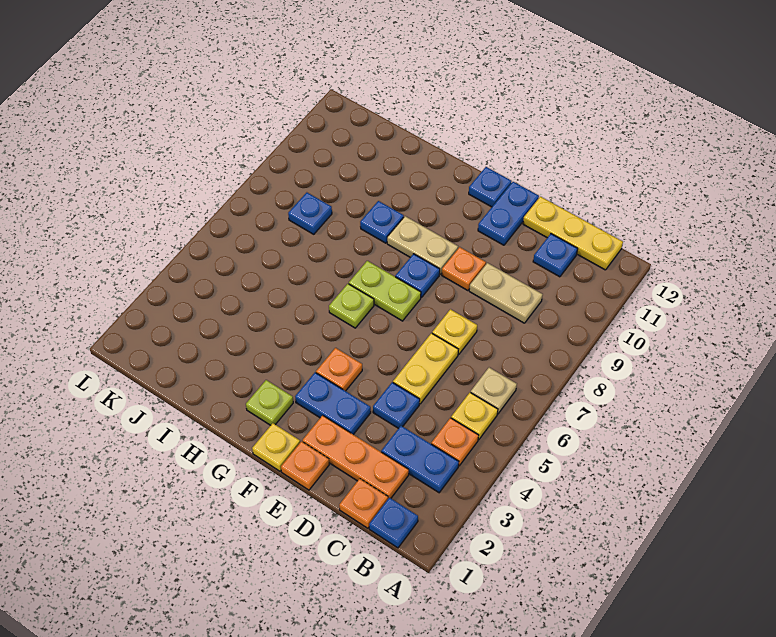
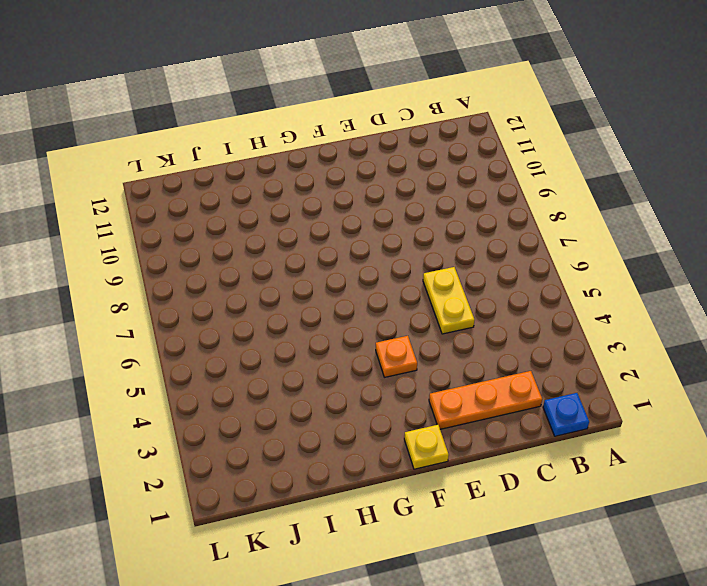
none -> blue plate B3:C3 level 1
none -> orange plate B4 level 1
none -> yellow plate B5 level 1

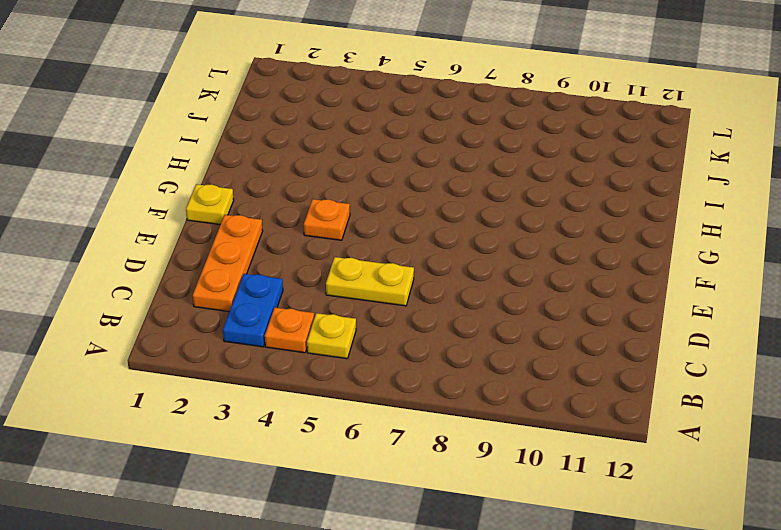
none -> blue plate B1 level 1
none -> tan plate B6 level 1
none -> yellow plate B12:D12 level 1

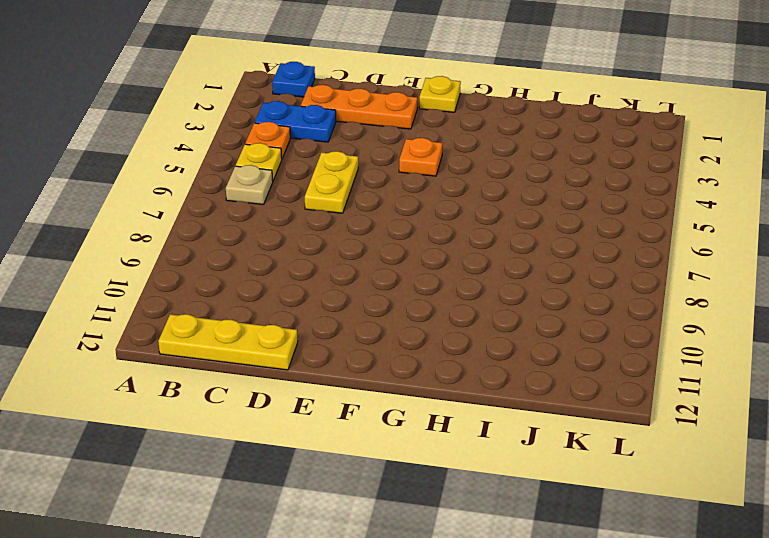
none -> orange plate C1 level 1
none -> tan plate C9:D9 level 1
none -> blue plate C11 level 1

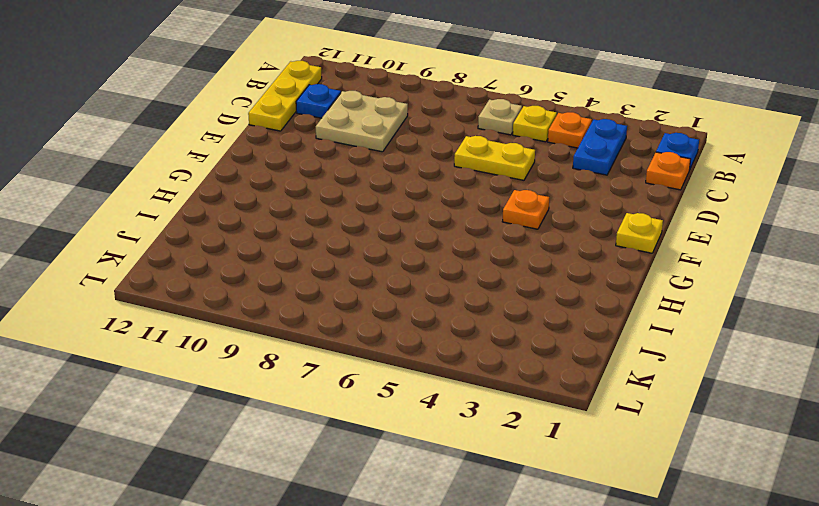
tan plate C9:D10 level 1 -> tan plate C9:D9 level 1
none -> orange plate C2:E2 level 1
none -> blue plate D4 level 1
none -> yellow plate D7 level 1

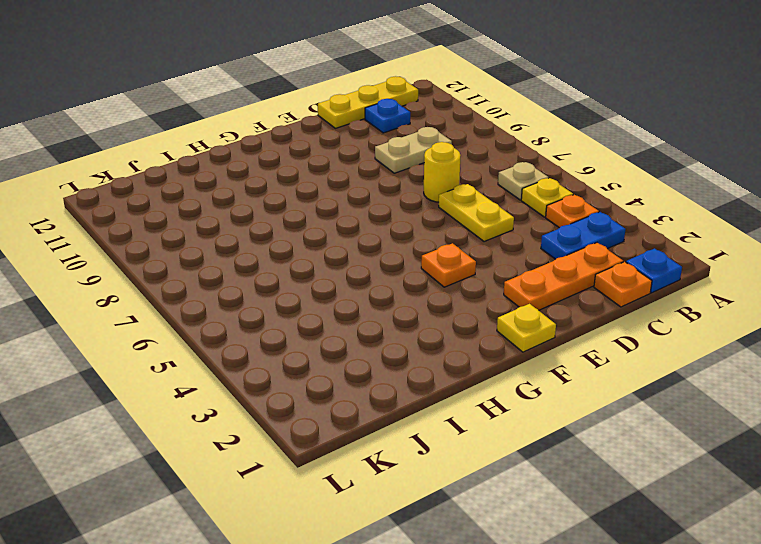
yellow round brick D7 level 1 -> yellow plate D7 level 1
none -> blue plate D4 level 1
none -> orange plate E1 level 1
none -> blue plate E3:F3 level 1

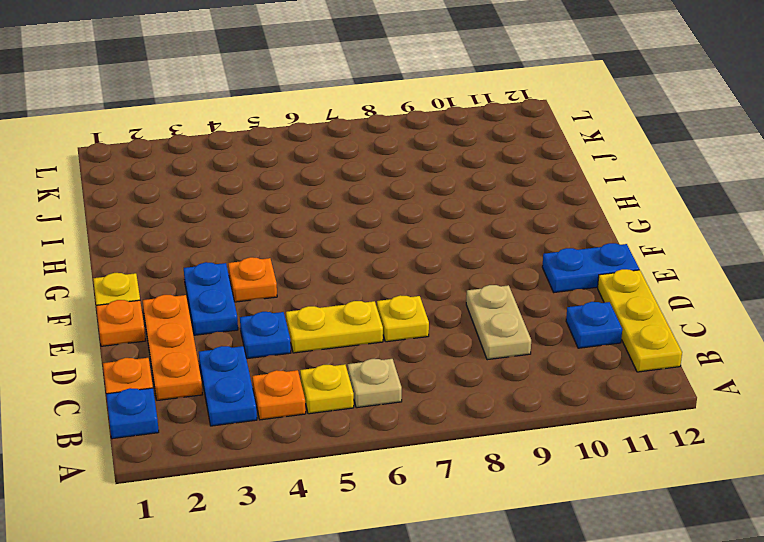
none -> orange plate E9 level 1
none -> lime plate F7:G7 level 1
none -> blue plate F8 level 1

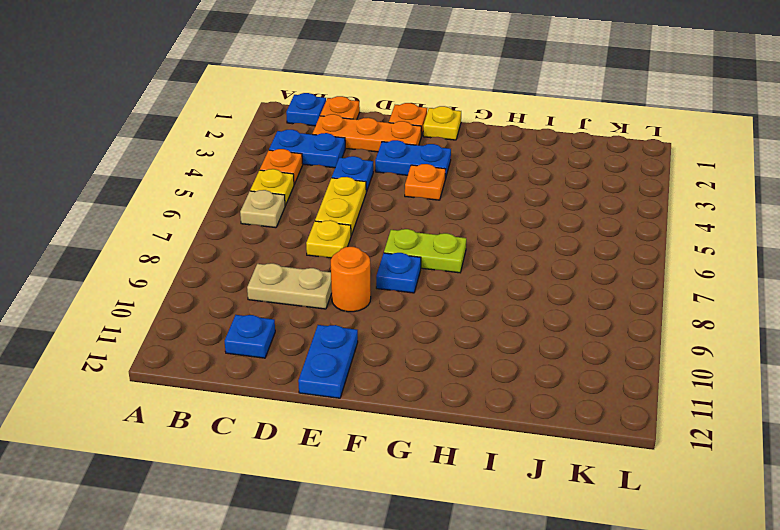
orange round brick E9 level 1 -> orange plate E9 level 1
none -> yellow plate B12:D12 level 1
none -> tan plate F9:G9 level 1
none -> blue plate F12 level 1

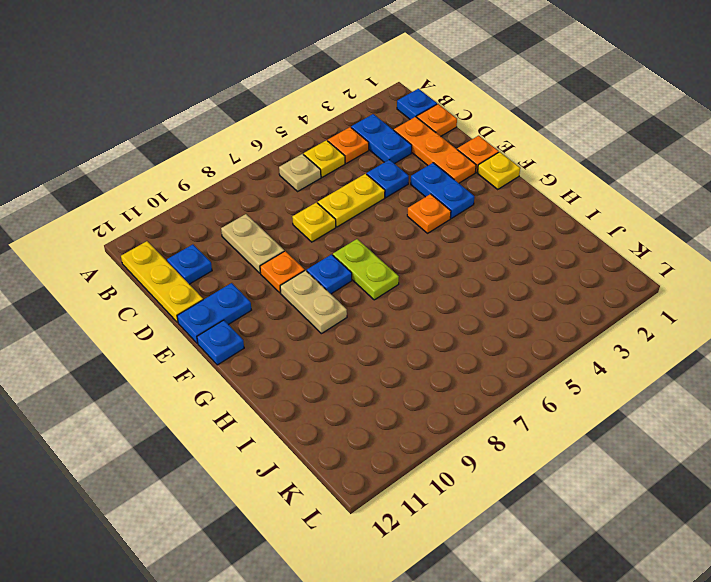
none -> lime plate G2 level 1
none -> lime plate G6 level 1
none -> blue plate H9 level 1

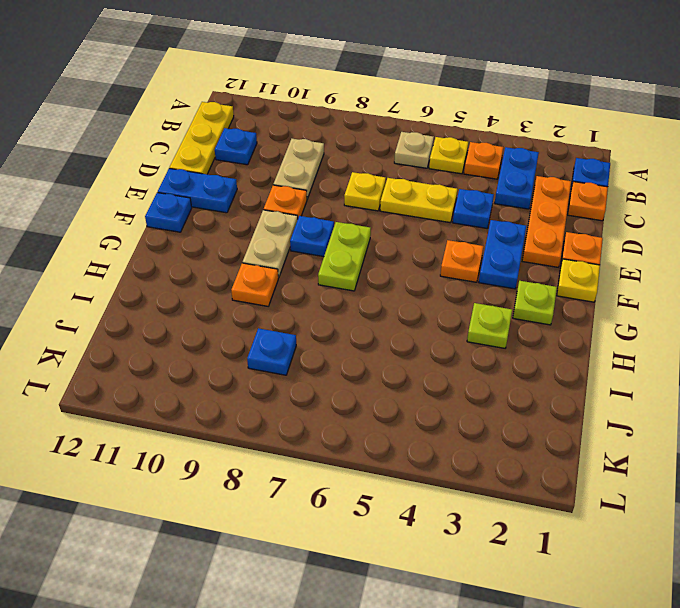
lime plate H3 level 1 -> lime plate G6 level 1
orange plate H9 level 1 -> blue plate H9 level 1

